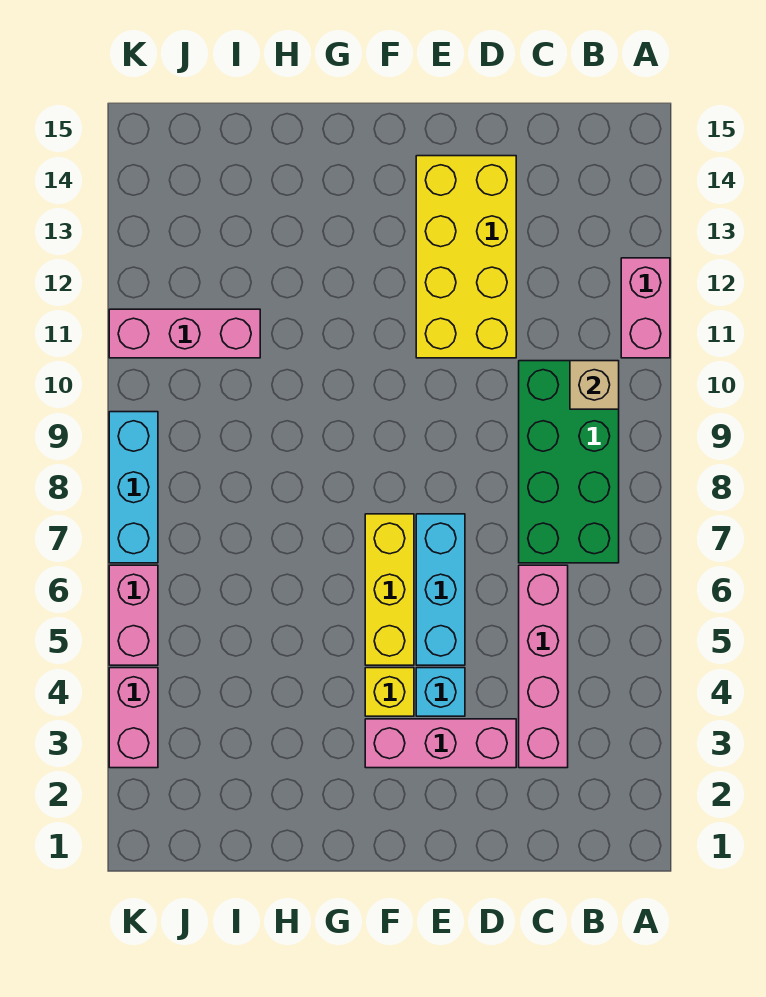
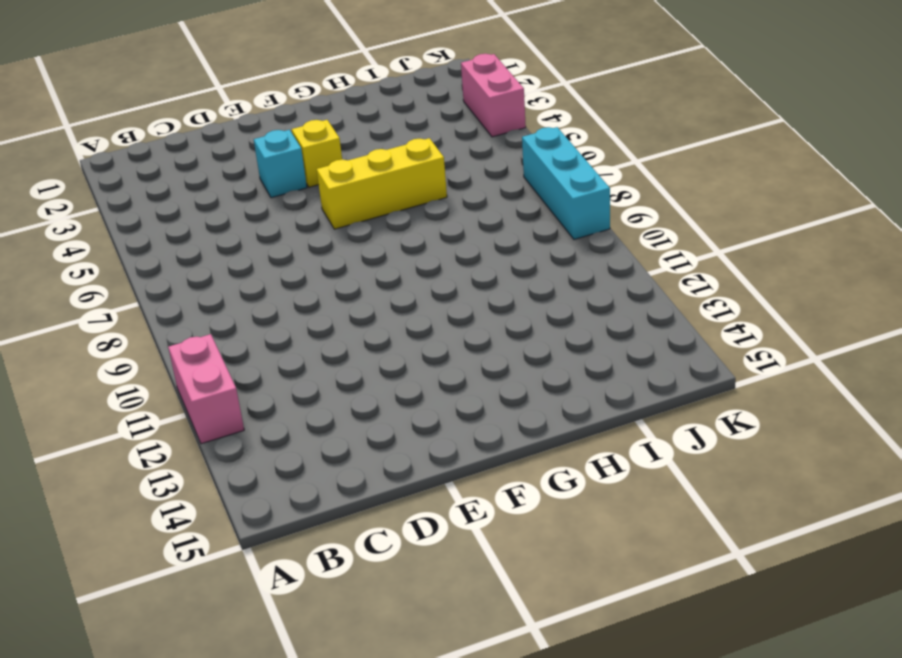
yellow brick F6:H6 level 1 -> yellow brick F5:F7 level 1
none -> green brick B7:C10 level 1
none -> pink brick C3:C6 level 1
none -> pink brick D3:F3 level 1

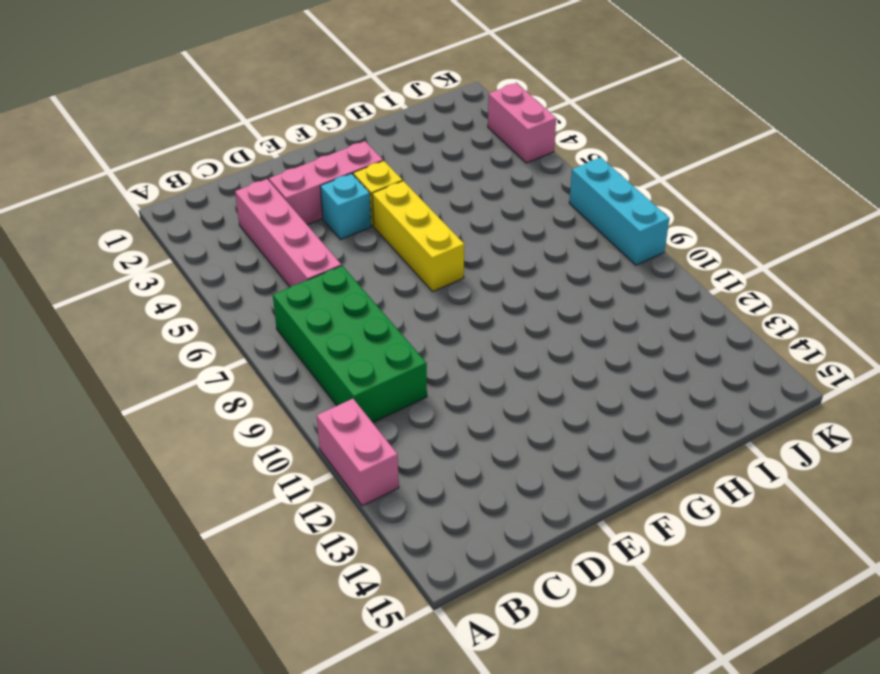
none -> yellow brick D11:E14 level 1
none -> cyan brick E5:E7 level 1
none -> pink brick I11:K11 level 1

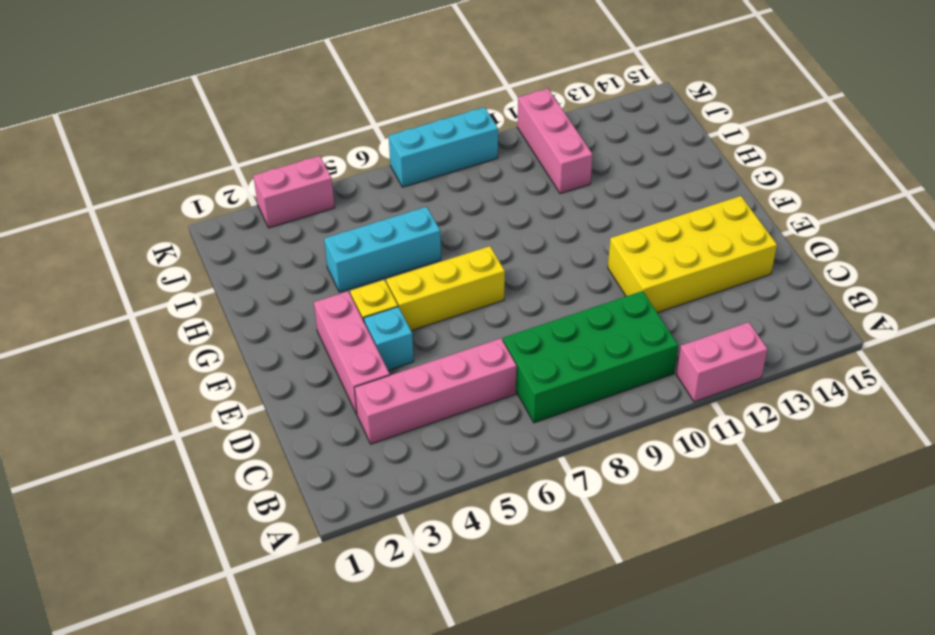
cyan brick H4:H6 level 1 -> cyan brick E5:E7 level 1
none -> pink brick K5:K6 level 1
none -> tan brick B10 level 2

